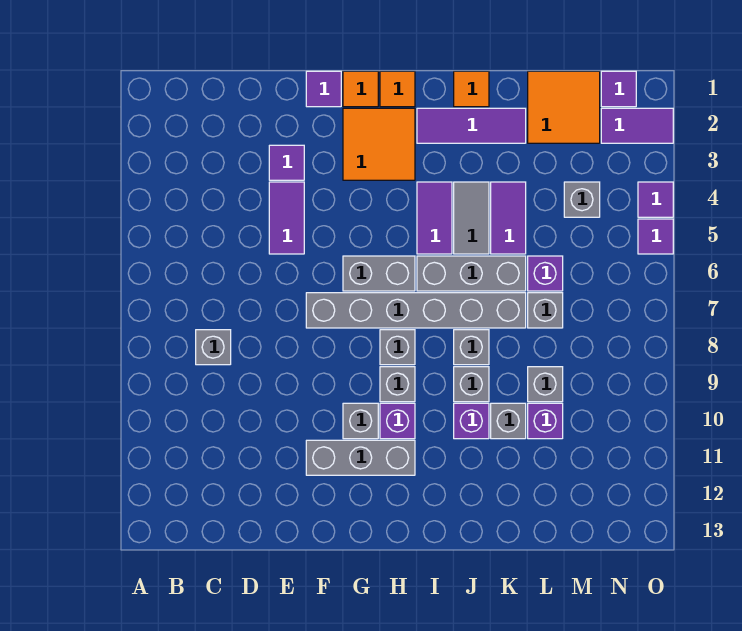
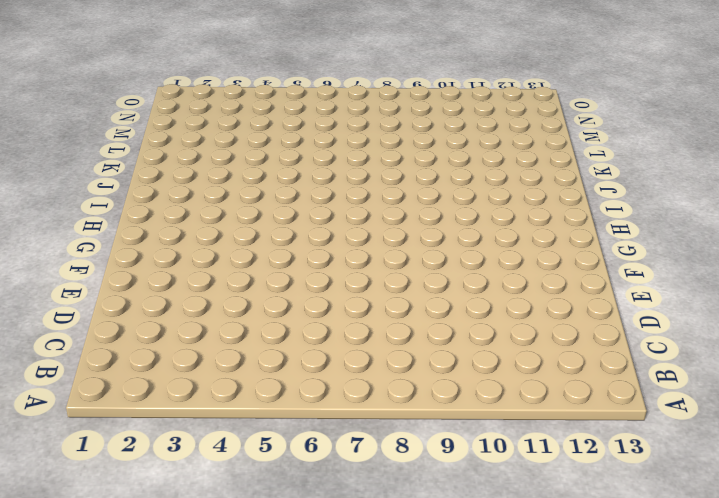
none -> grey brick C8 level 1
none -> purple tile E3 level 1
none -> purple tile E4:E5 level 1
none -> purple tile F1 level 1

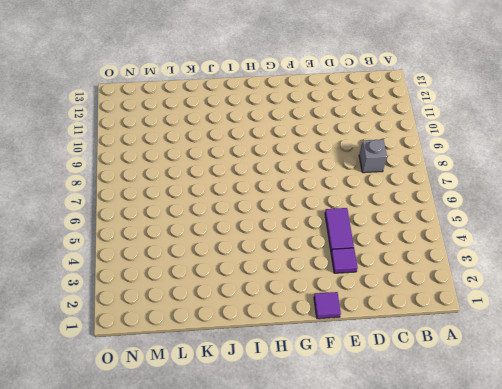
none -> grey brick F7:K7 level 1
none -> grey brick F11:H11 level 1
none -> orange tile G1 level 1
none -> orange tile G2:H3 level 1

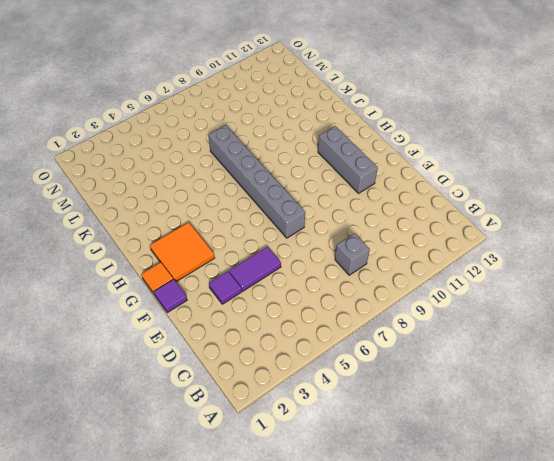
none -> grey brick G6:H6 level 1
none -> grey brick G10 level 1
none -> orange tile H1 level 1
none -> grey brick H8 level 1

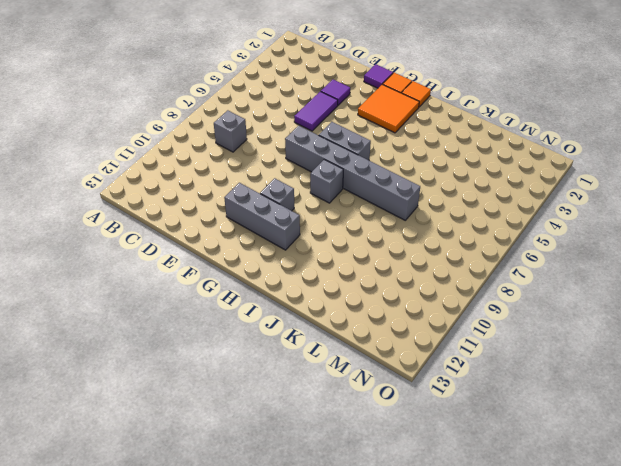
none -> grey brick H9 level 1
none -> purple brick H10 level 1
none -> purple tile I2:K2 level 1
none -> purple tile I4:I5 level 1

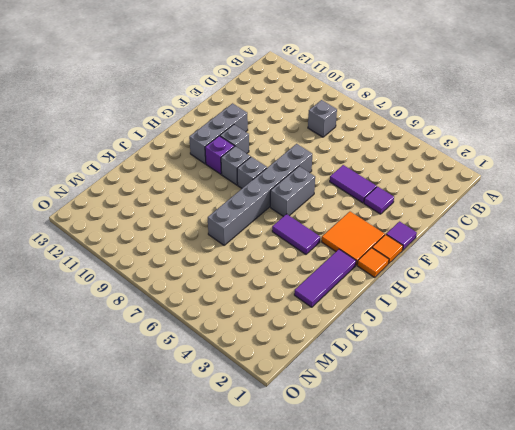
none -> grey brick I6:K6 level 1
none -> orange tile J1 level 1
none -> grey tile J4:J5 level 1
none -> grey brick J8 level 1

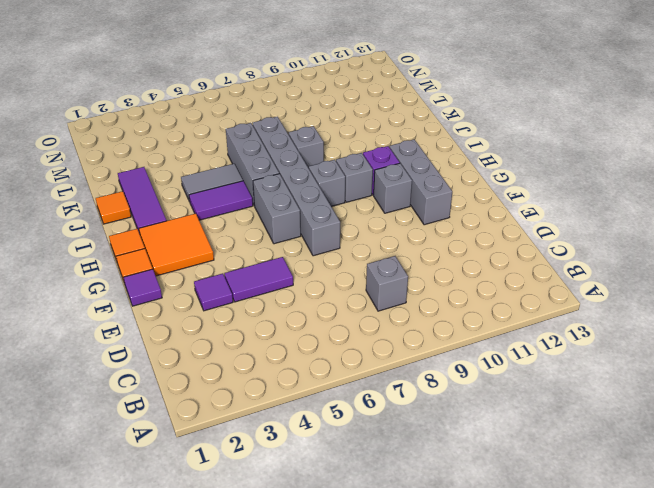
none -> grey brick J9 level 1
none -> purple brick J10 level 1
none -> purple tile K4:K5 level 1
none -> grey brick K10 level 1

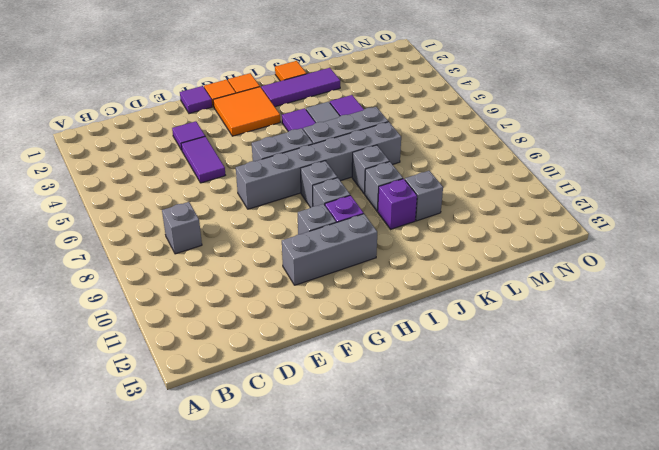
none -> orange tile L1:M2 level 1
none -> purple brick L6 level 1
none -> grey brick L7 level 1
none -> grey brick L9 level 1

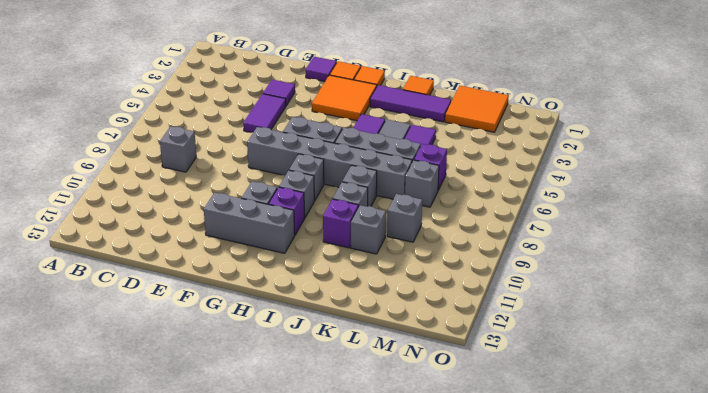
none -> purple brick L10 level 1
none -> grey brick M4 level 1
none -> purple tile N1 level 1
none -> purple tile N2:O2 level 1

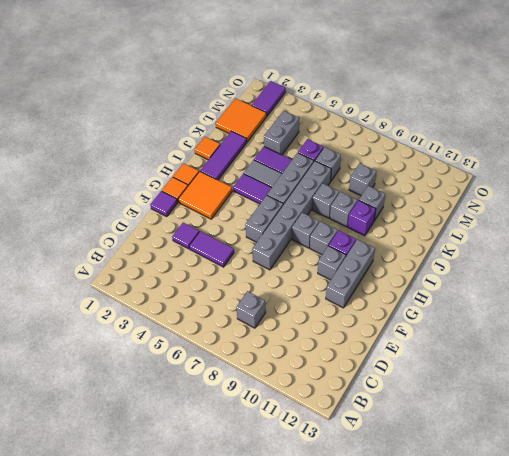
grey brick L4:M4 level 1 -> grey brick M4 level 1
none -> purple brick L10 level 1
none -> purple tile N1 level 1
none -> purple tile O4 level 1
none -> purple tile O5 level 1

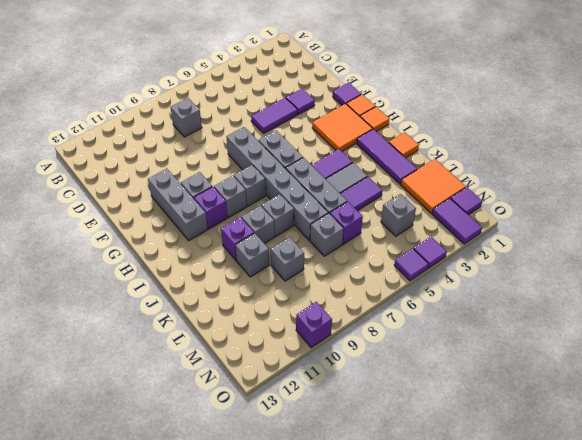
purple brick O10 level 1 -> purple brick L10 level 1

